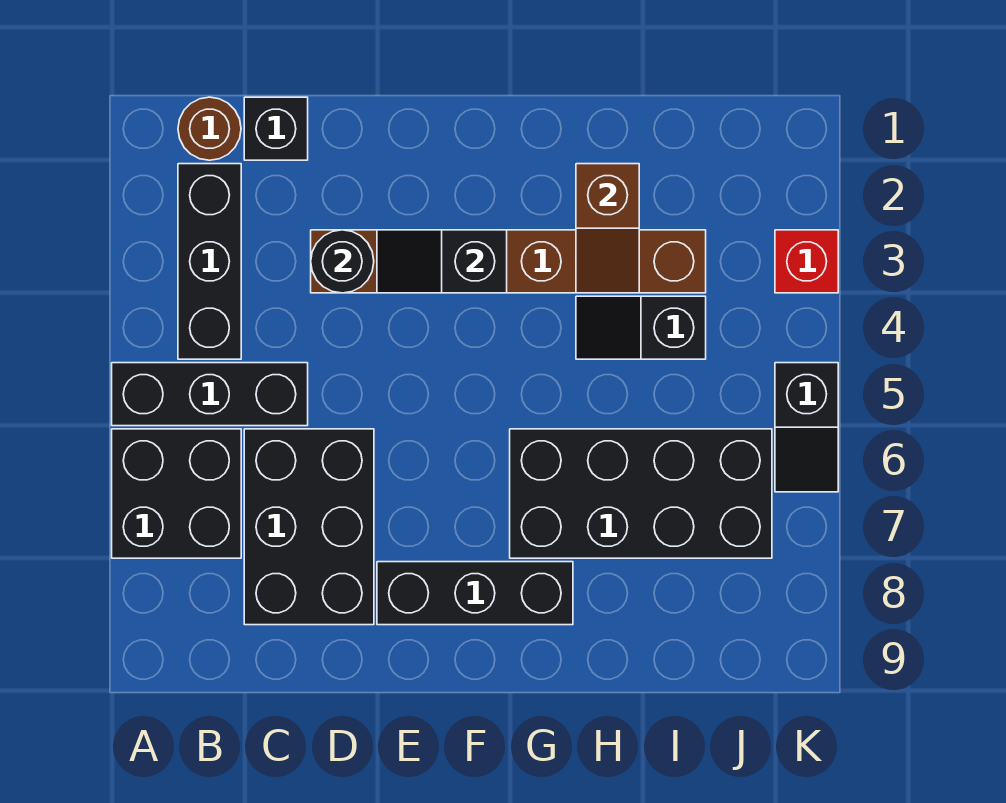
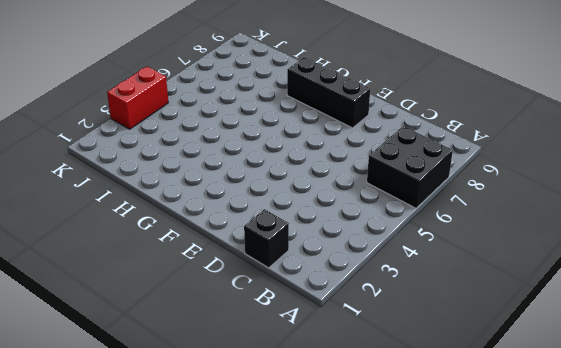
red brick K3:K4 level 1 -> red brick K3 level 1
none -> black brick A5:C5 level 1
none -> brown round brick B1 level 1
none -> black brick B2:B4 level 1

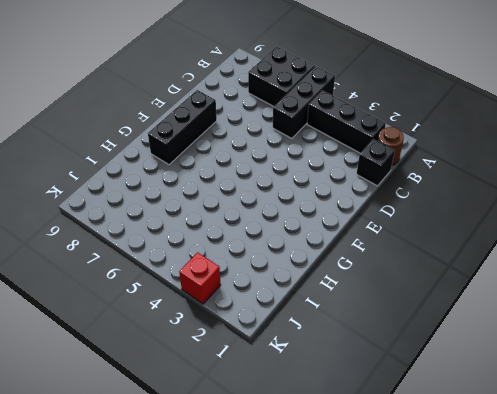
none -> black brick C6:D8 level 1
none -> brown brick D3:I3 level 1
none -> black brick G6:J7 level 1

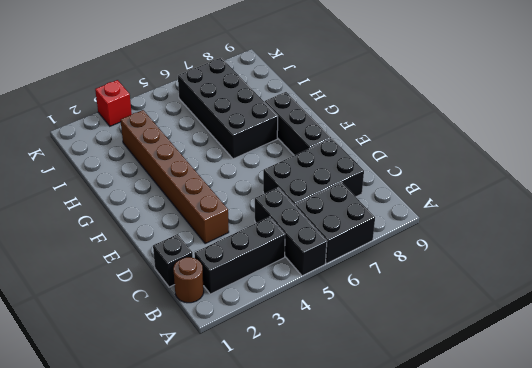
none -> black slope H4:I4 level 1 top I
none -> black slope K5:K6 level 1 top 5
none -> black round brick D3 level 2

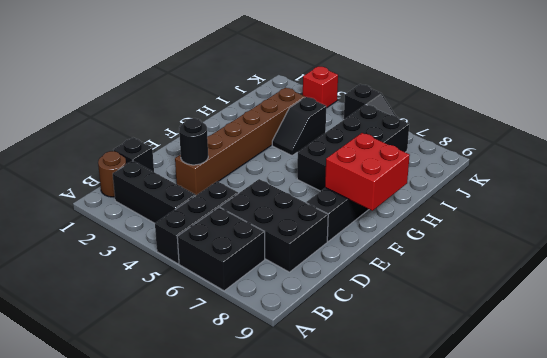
red brick F8:G9 level 2 -> none
none -> black slope E3:F3 level 2 top F
none -> brown slope H2:H3 level 2 top 2

